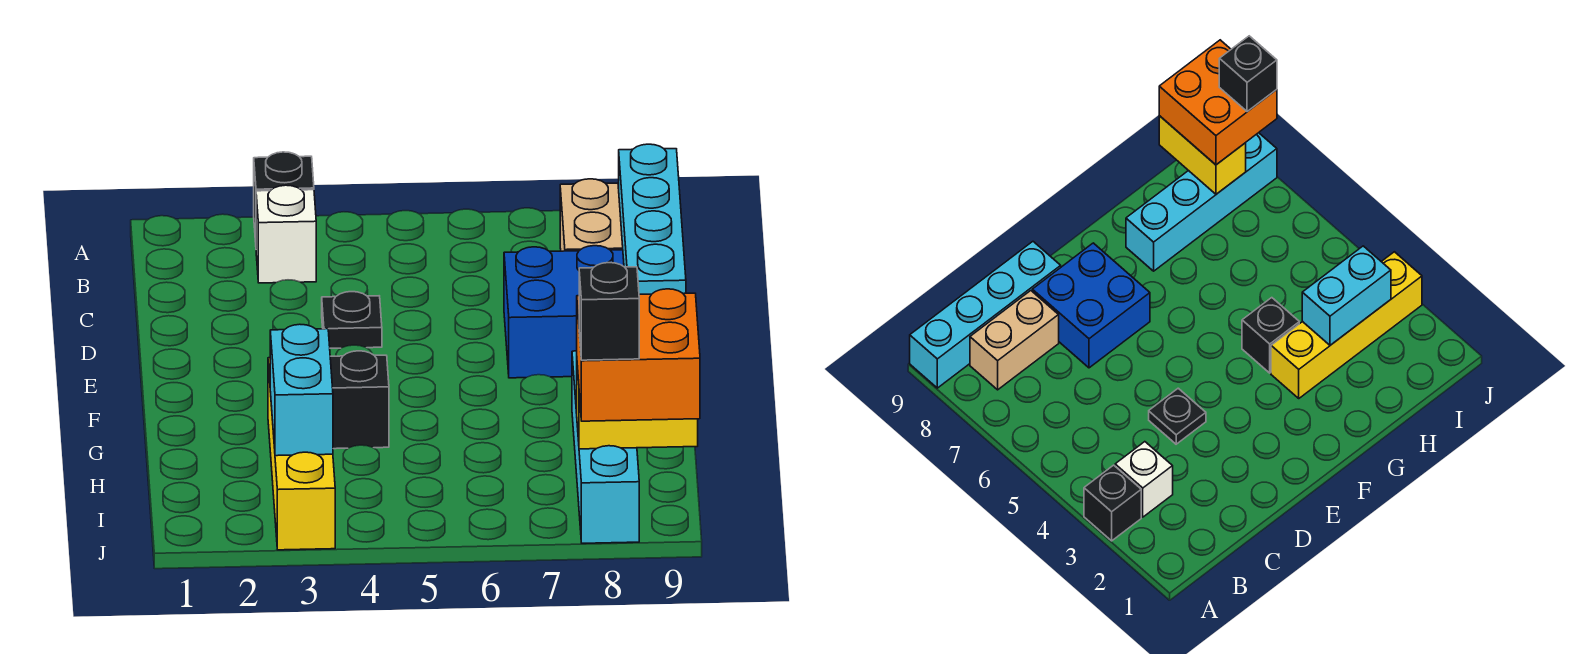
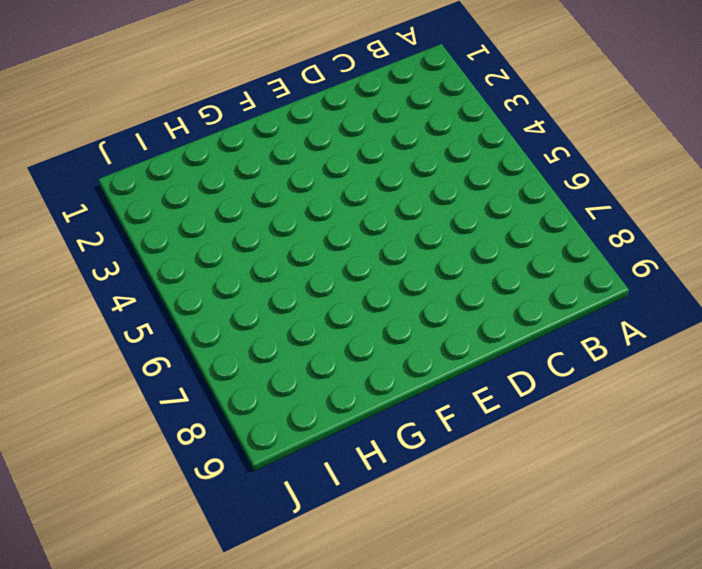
none -> black brick A3 level 1
none -> cyan brick A9:D9 level 1
none -> white brick B3 level 1

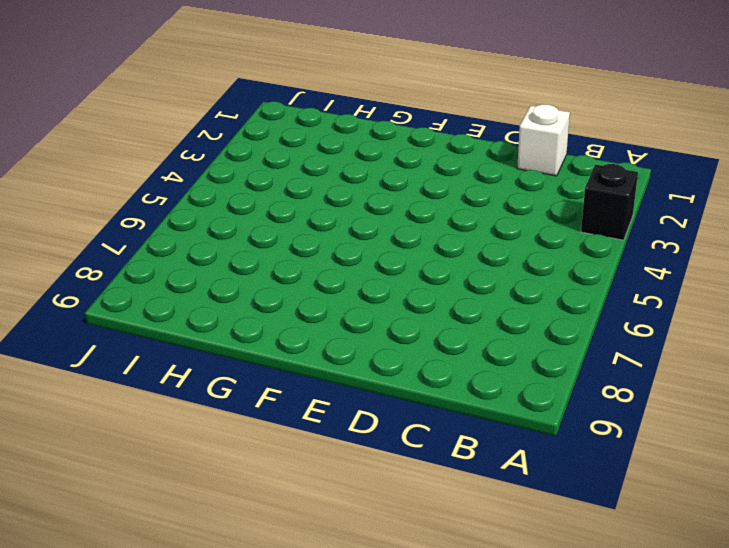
white brick C1 level 1 -> white brick B3 level 1
none -> cyan brick A9:D9 level 1
none -> tan brick B8:C8 level 1
none -> black plate D4 level 1

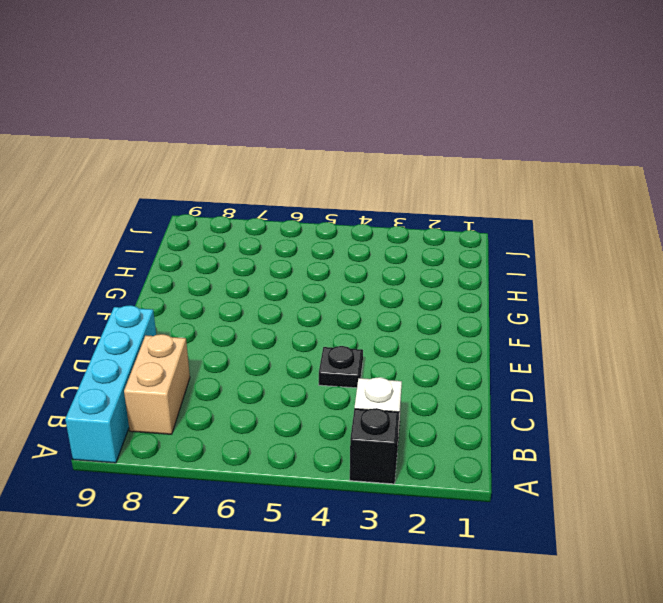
none -> blue brick D7:E8 level 1
none -> yellow brick G3:J3 level 1
none -> black brick G4 level 1

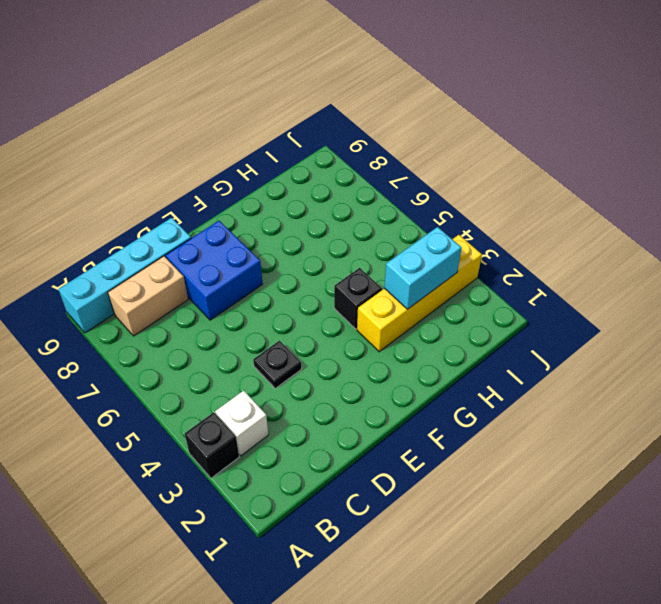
none -> cyan brick G8:J8 level 1
none -> yellow brick I8:I9 level 2
none -> orange brick I8:J9 level 3

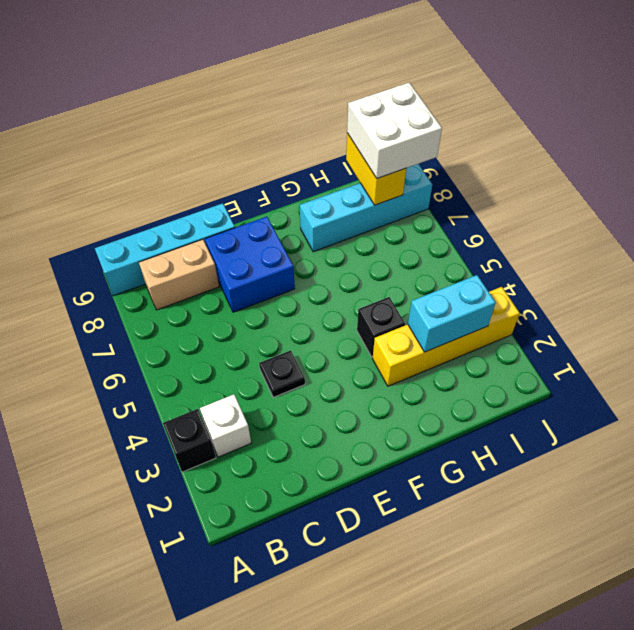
white brick I8:J9 level 3 -> orange brick I8:J9 level 3
none -> black brick J8 level 4

